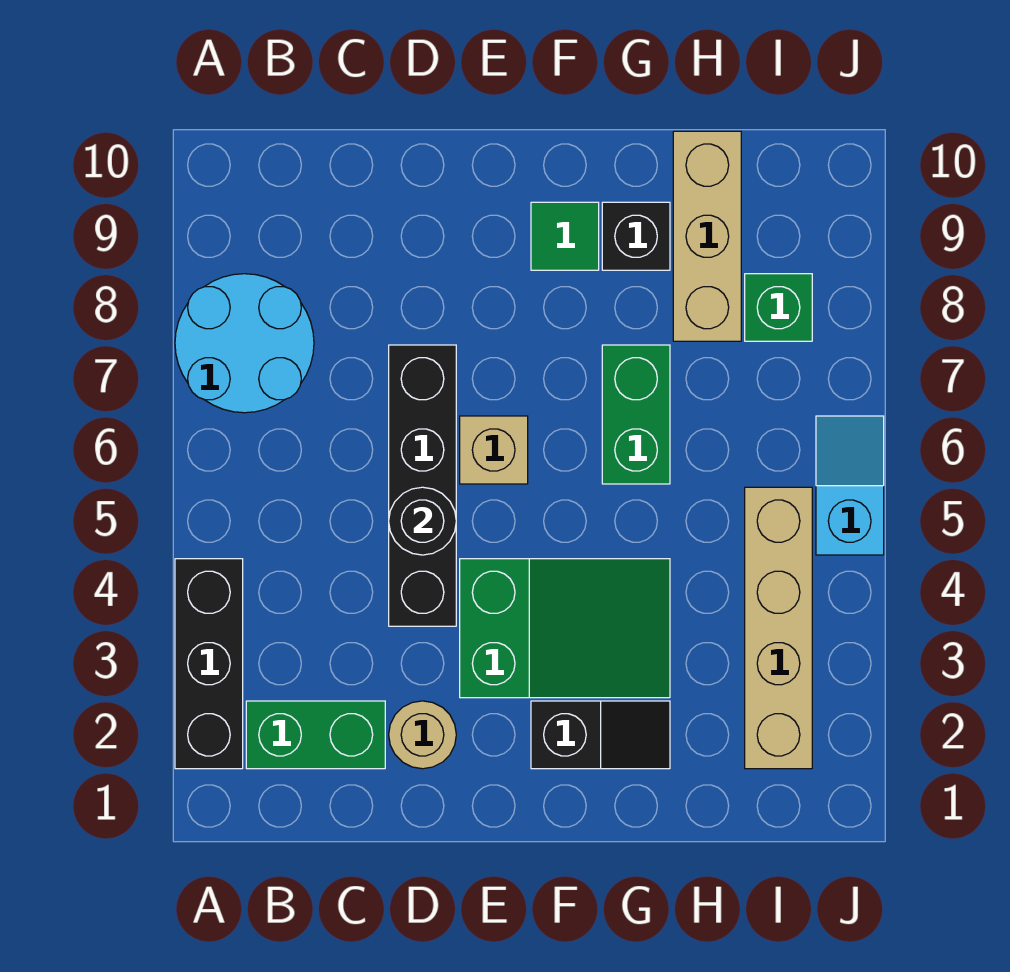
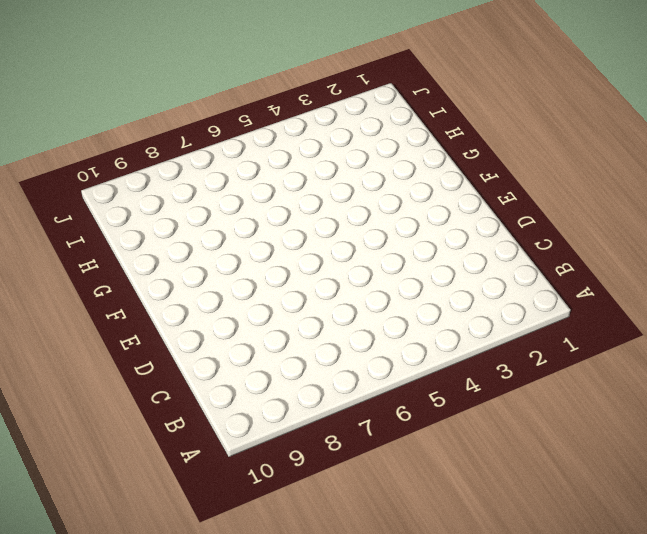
none -> black brick A2:A4 level 1
none -> cyan round brick A7:B8 level 1
none -> green brick B2:C2 level 1

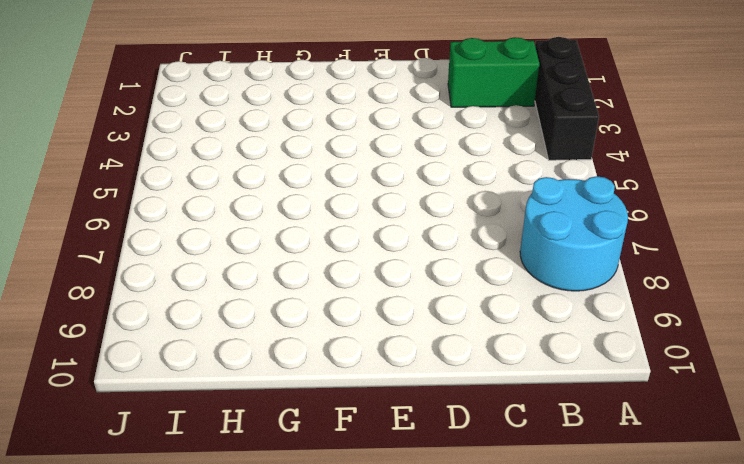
none -> tan round brick D2 level 1
none -> black brick D4:D7 level 1
none -> green slope E3:G4 level 1 top E

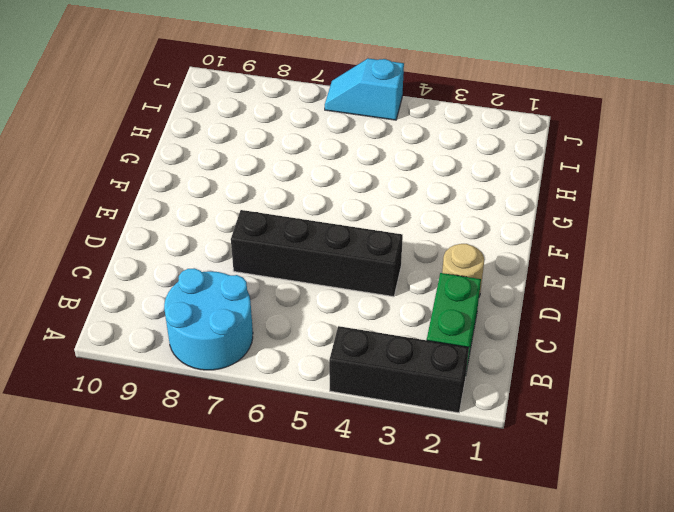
none -> green slope E3:G4 level 1 top E
none -> tan brick E6 level 1
none -> black slope F2:G2 level 1 top F

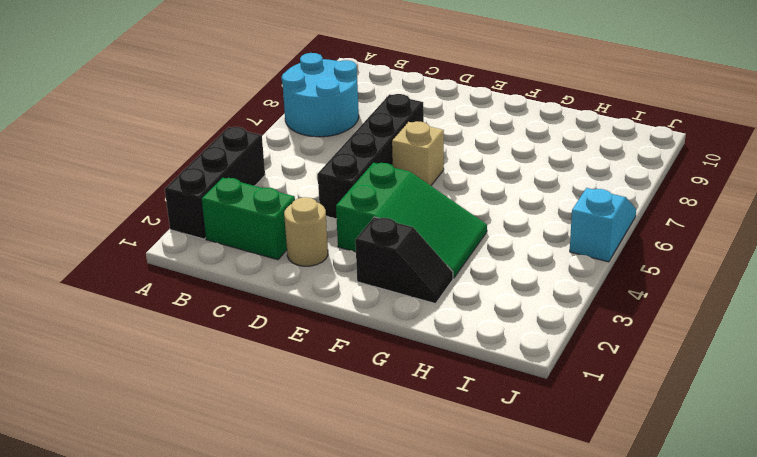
none -> green tile F9 level 1
none -> green brick G6:G7 level 1
none -> black brick G9 level 1

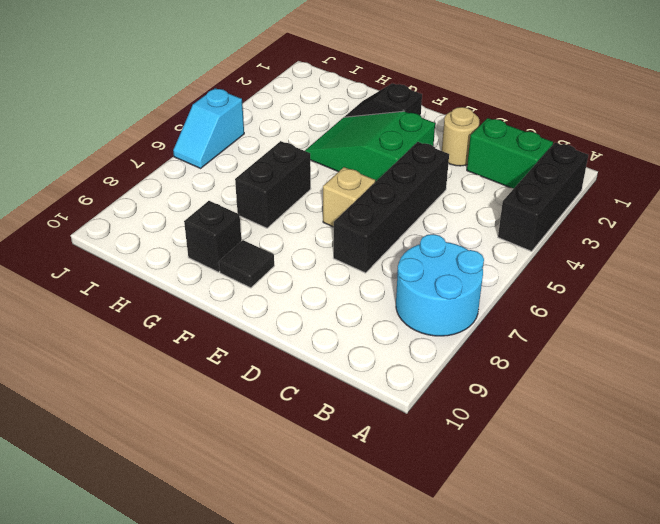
black tile F9 level 1 -> green tile F9 level 1
black brick G6:G7 level 1 -> green brick G6:G7 level 1
none -> tan brick H8:H10 level 1
none -> tan brick I2:I5 level 1
none -> green brick I8 level 1

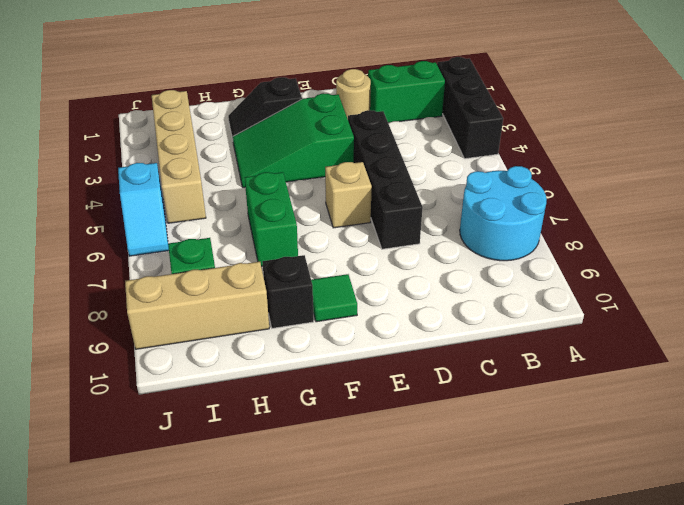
tan brick H9:J9 level 1 -> tan brick H8:H10 level 1
none -> black round brick D5 level 2

